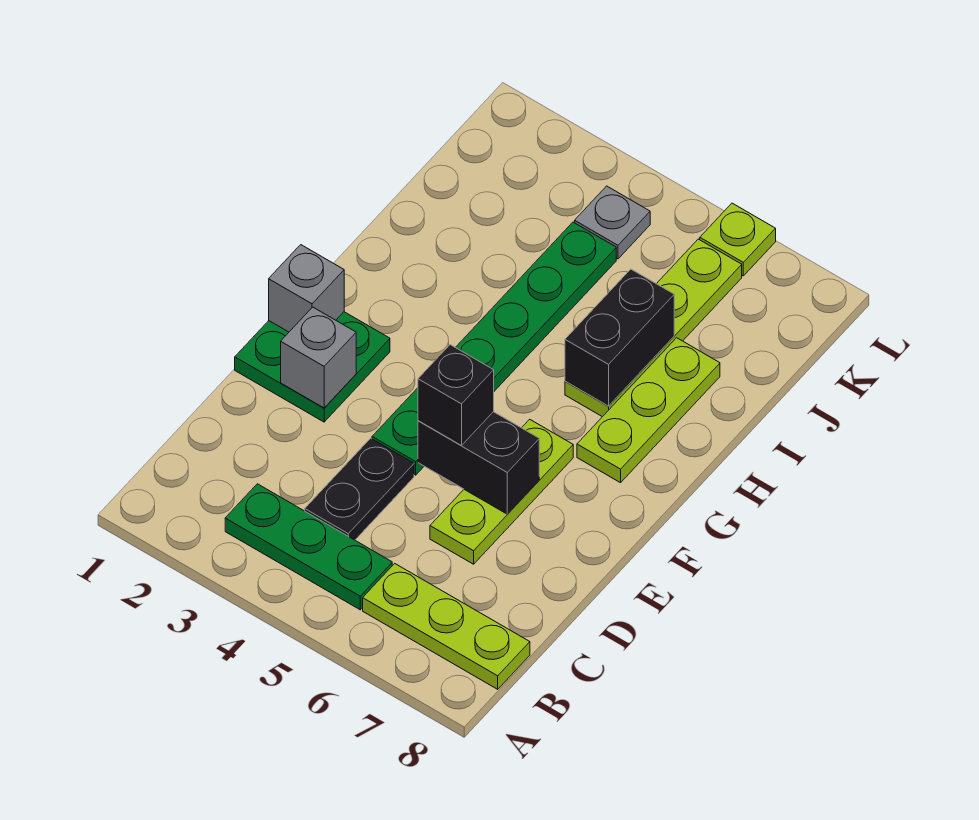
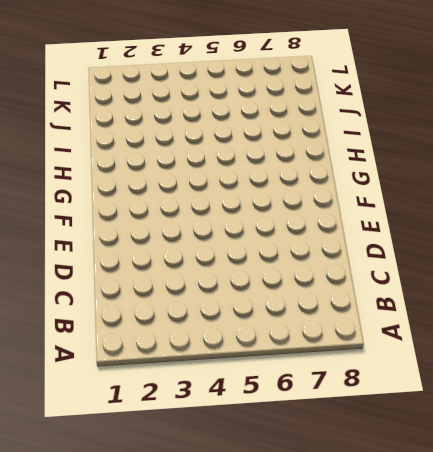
none -> green plate B3:B5 level 1
none -> lime plate B6:B8 level 1
none -> black plate C4:D4 level 1

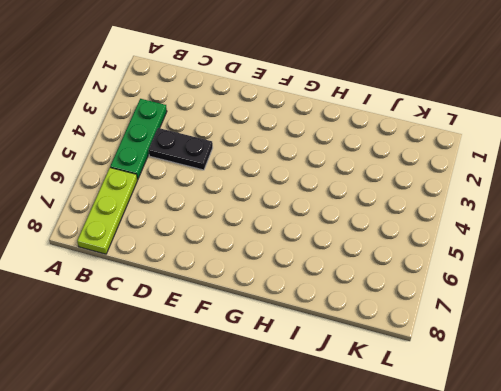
none -> lime plate D6:F6 level 1
none -> green plate E1:F2 level 1
none -> green plate E4:J4 level 1

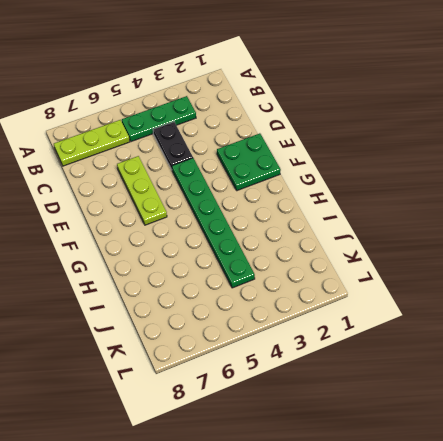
none -> lime plate G7:I7 level 1
none -> lime plate H6:K6 level 1
none -> grey plate K4 level 1

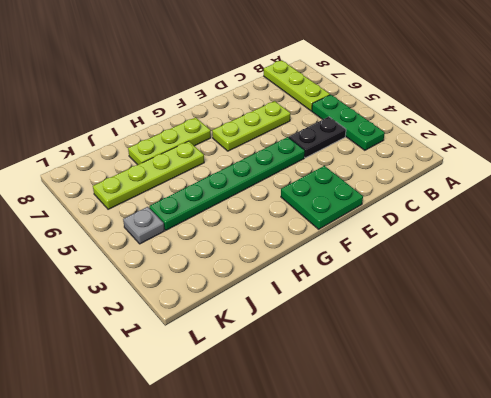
none -> lime plate L6 level 1
none -> grey brick E2 level 2
none -> black brick E5:E6 level 2

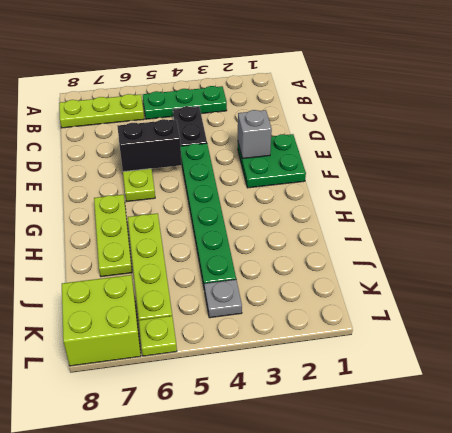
lime brick K7:L8 level 1 -> none
none -> grey brick F1 level 2
none -> black brick H6:I6 level 2
none -> black brick E5 level 3

